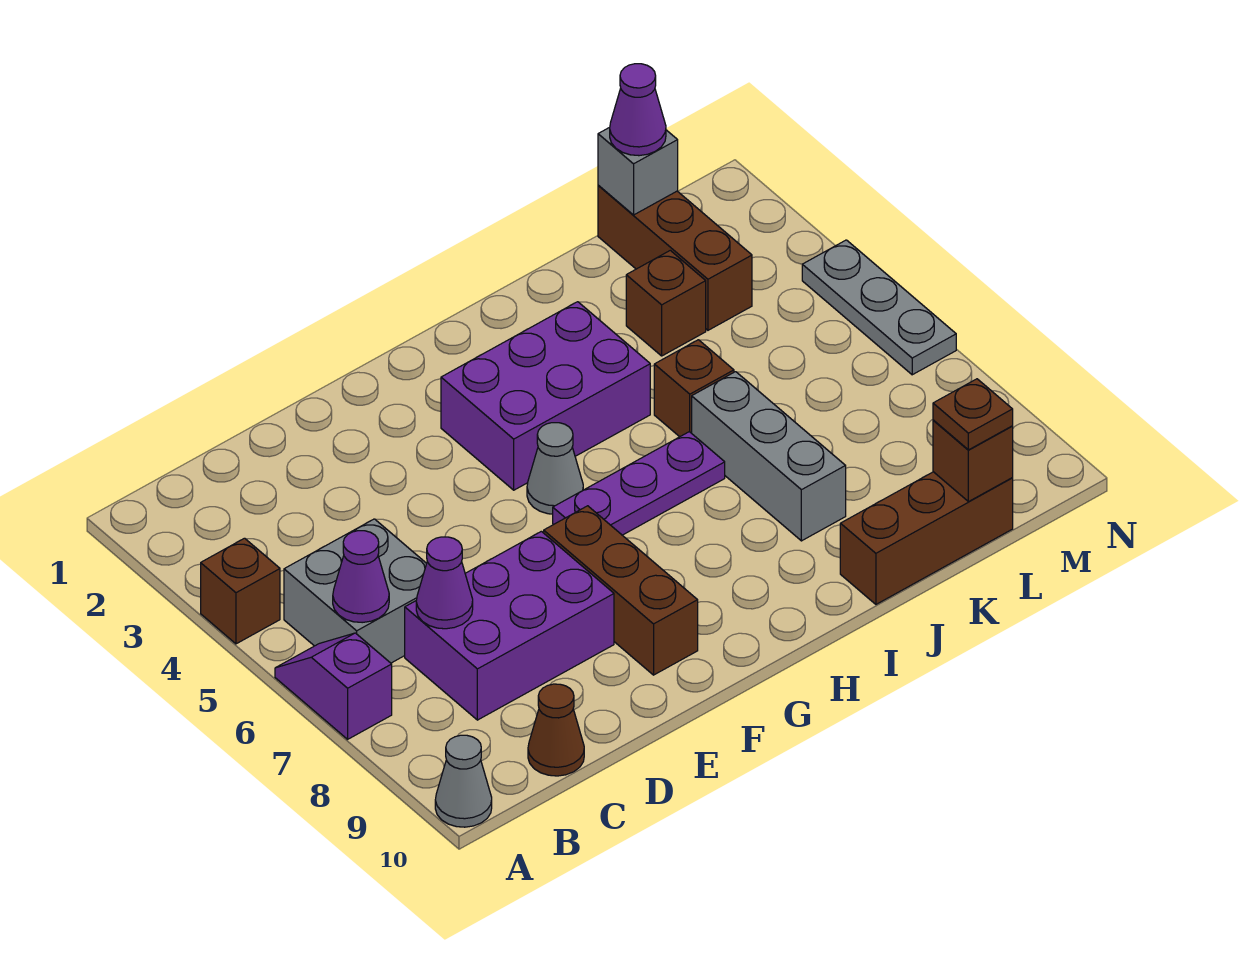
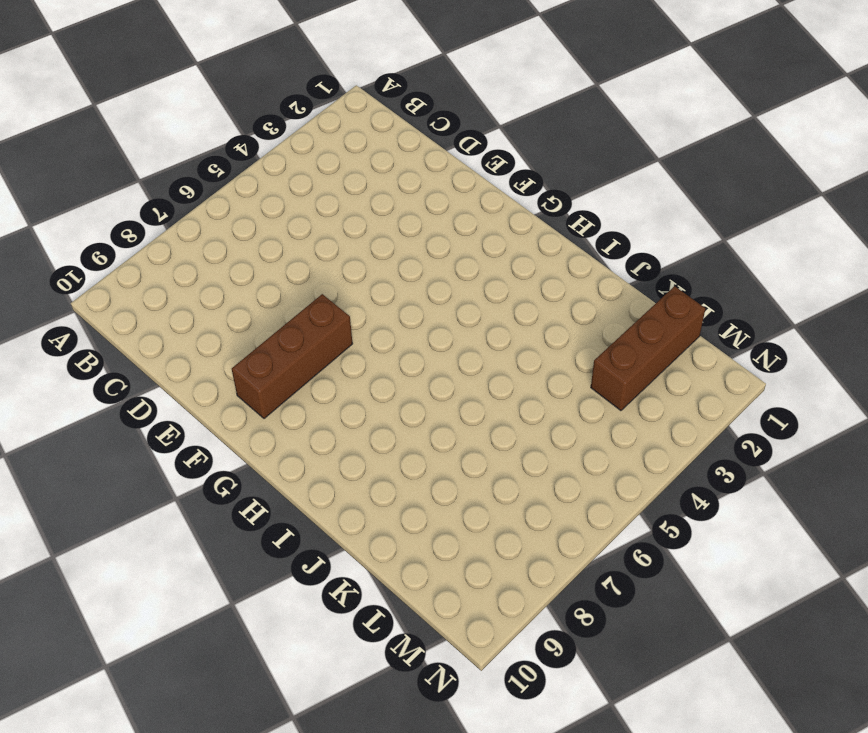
none -> brown brick A4 level 1
none -> purple slope A6:A7 level 1 top 7
none -> grey cone A10 level 1

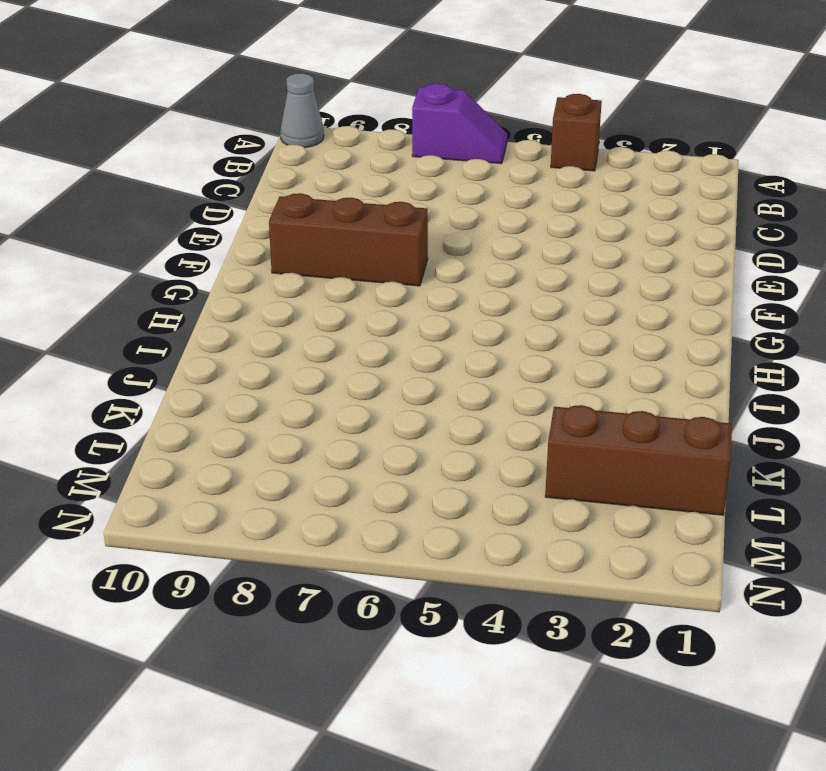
none -> grey brick B5:C6 level 1
none -> purple brick C7:E8 level 1
none -> brown cone C10 level 1

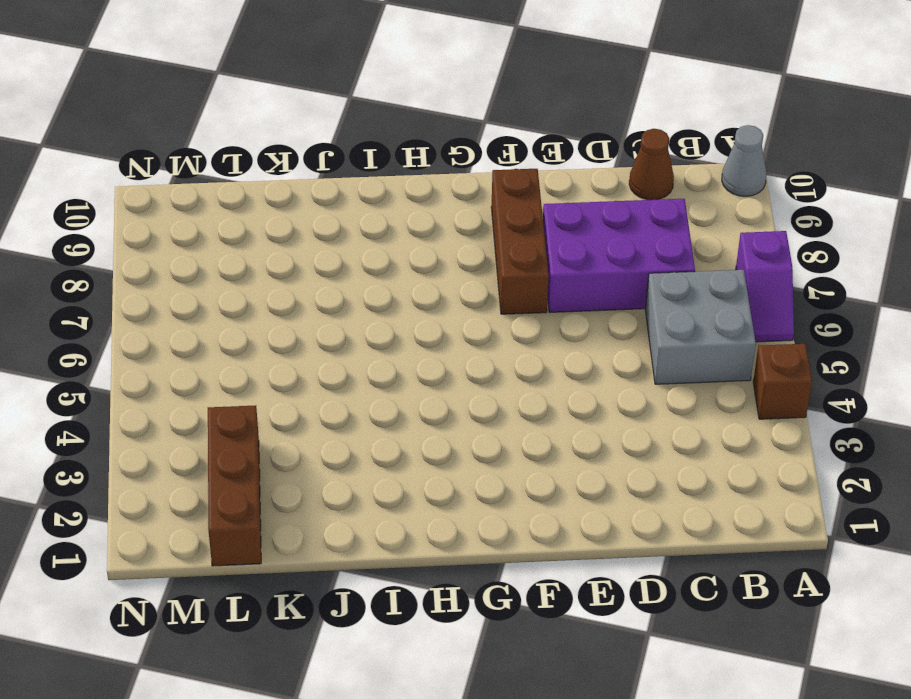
none -> purple brick G3:I4 level 1
none -> grey cone G5 level 1
none -> purple plate G6:I6 level 1

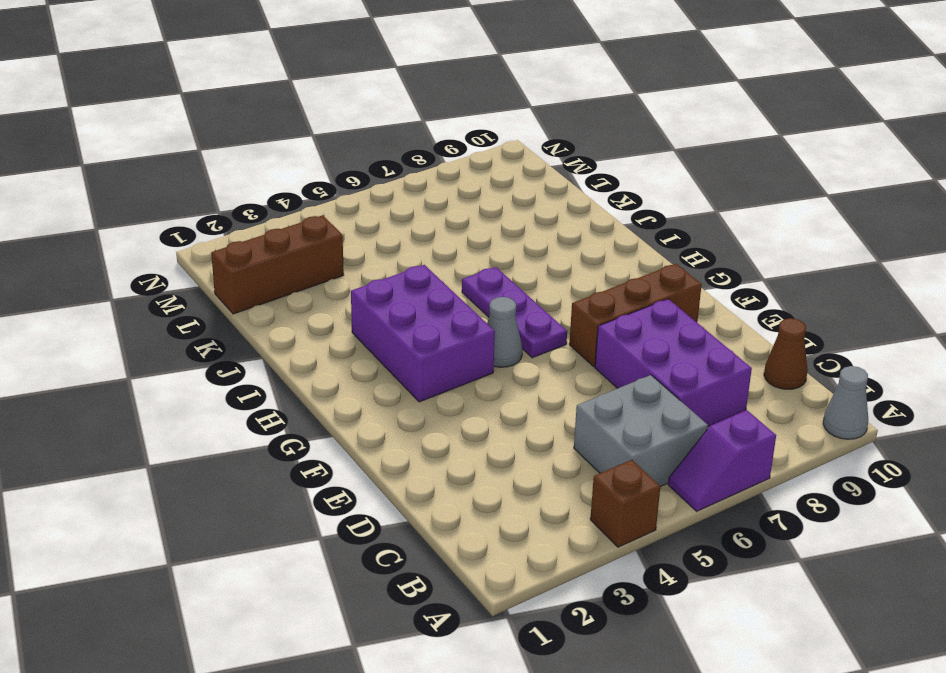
none -> brown brick J5 level 1
none -> grey brick J6:J8 level 1
none -> brown brick J10:L10 level 1

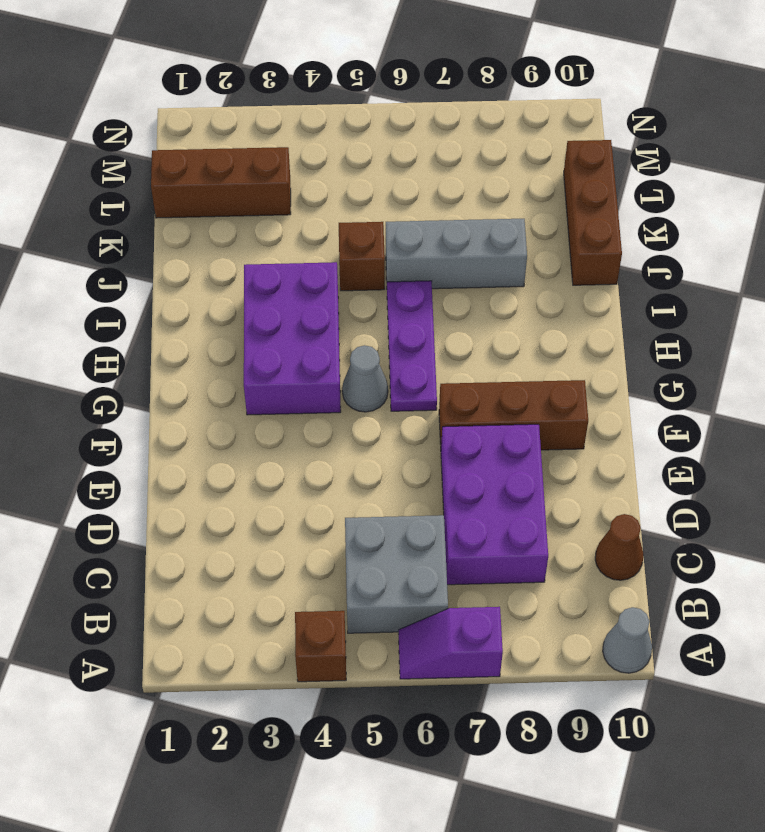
none -> brown brick K3 level 1
none -> grey plate N4:N6 level 1
none -> purple cone B6 level 2

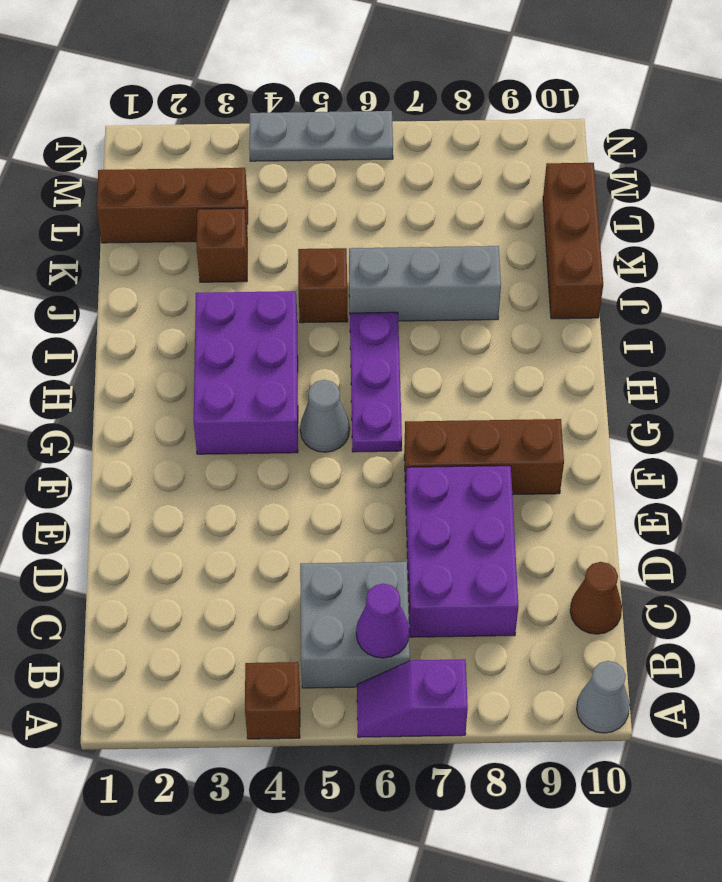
none -> purple cone C7 level 2
none -> grey brick L1 level 2
none -> brown brick L10 level 2

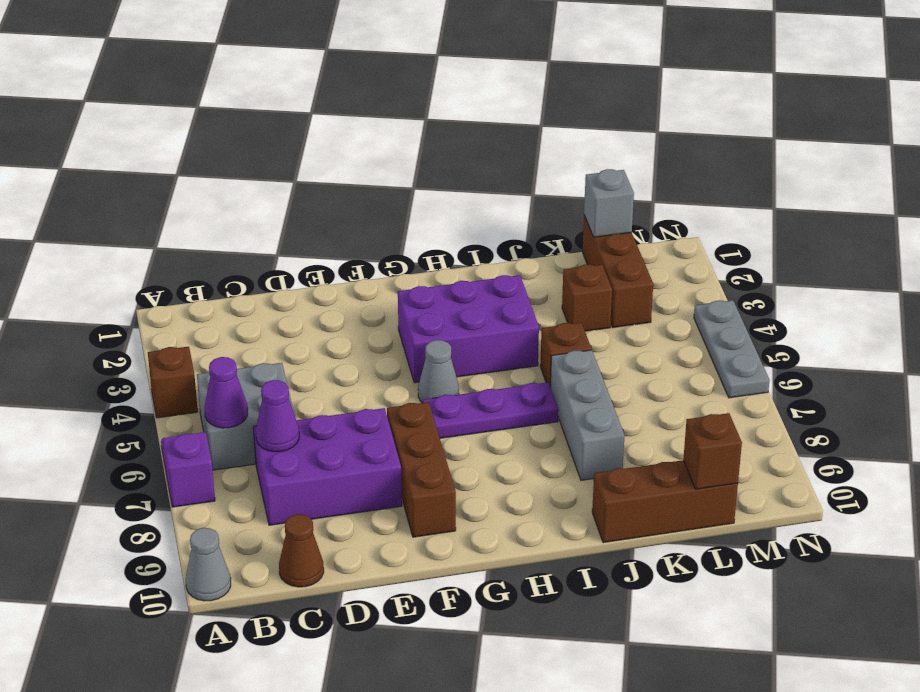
none -> purple cone L1 level 3
none -> brown plate L10 level 3

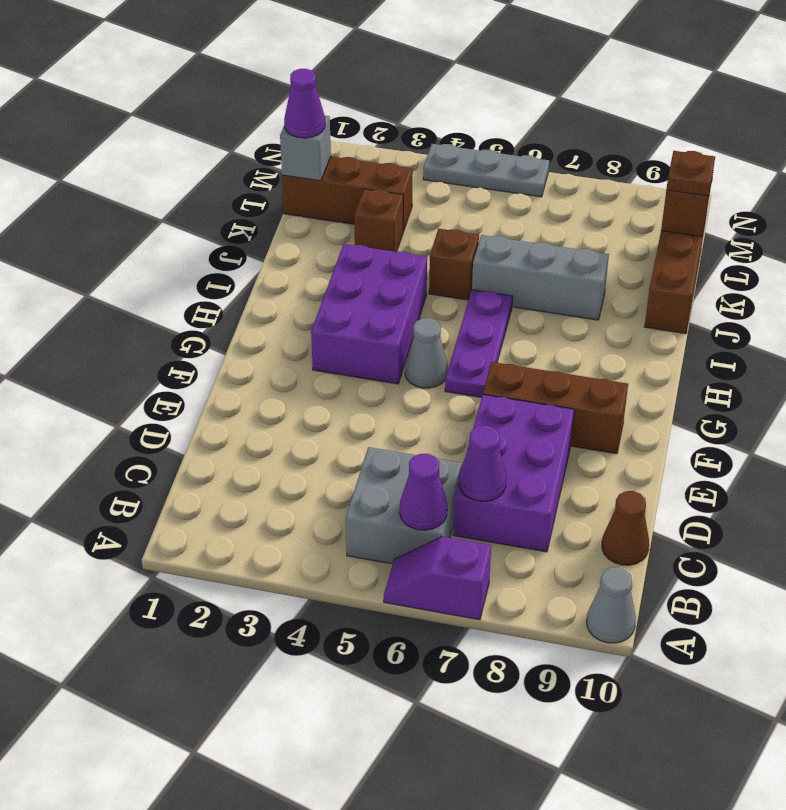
none -> brown brick A4 level 1

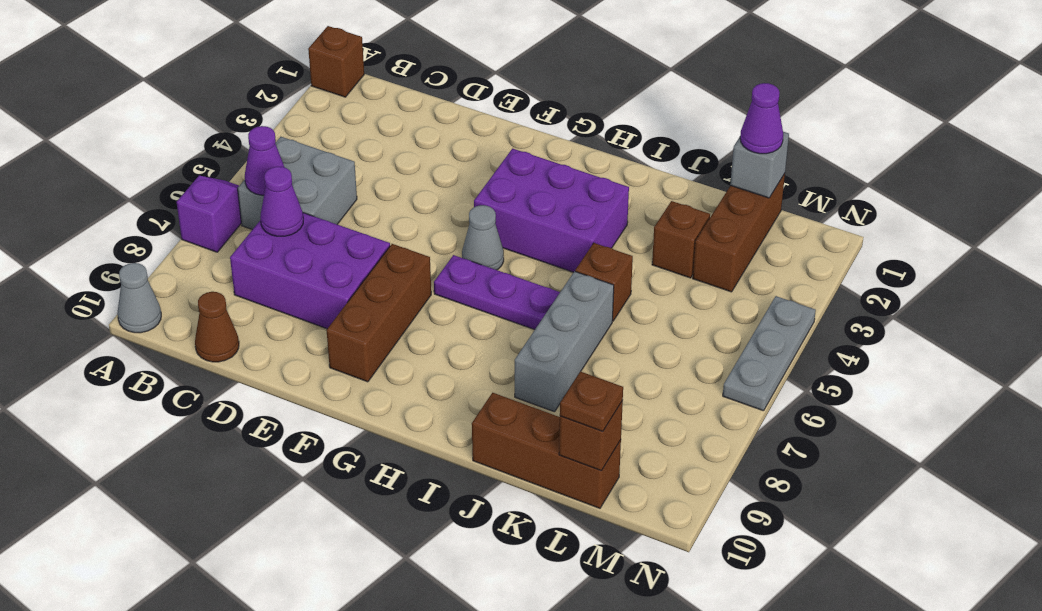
brown brick A1 level 1 -> brown brick A4 level 1

